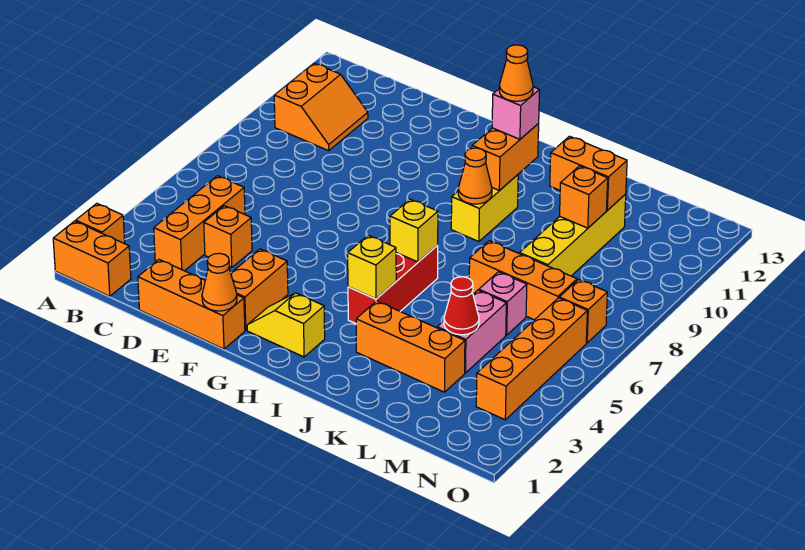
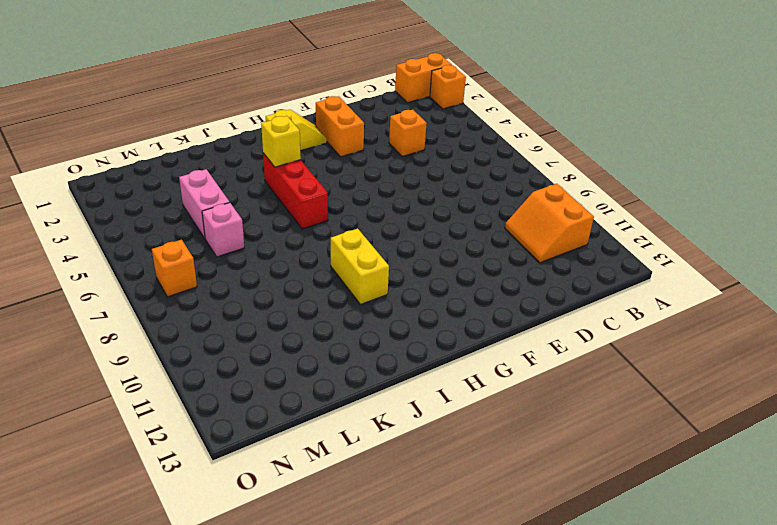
none -> orange brick C3:C5 level 1
none -> orange brick D1:F1 level 1
none -> orange brick J3:L3 level 1

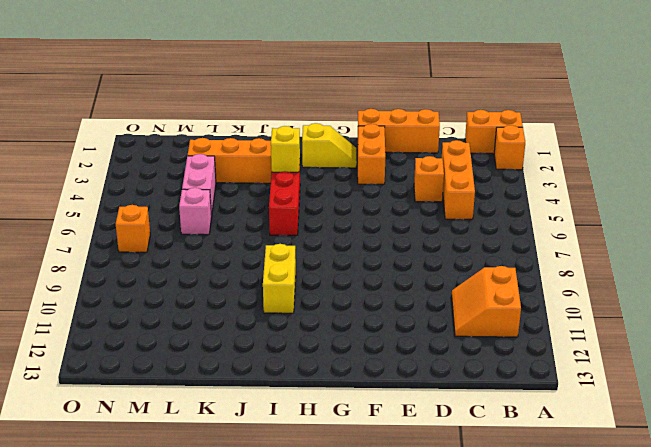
none -> orange brick K7:M7 level 1
none -> yellow brick L8:L11 level 1
none -> orange brick N3:N6 level 1

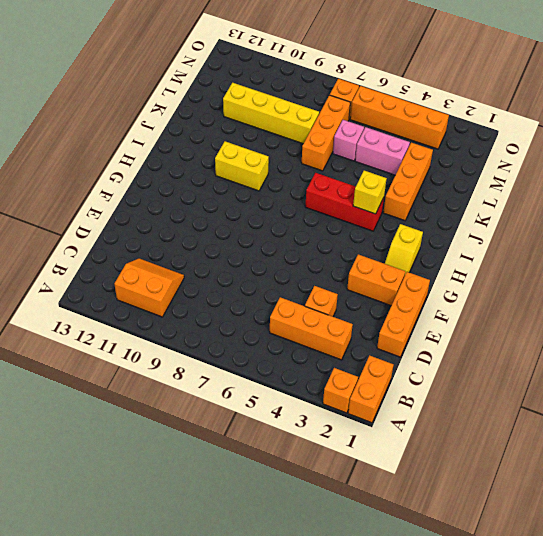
none -> orange cone F1 level 2
none -> yellow brick I6 level 2
none -> orange cone I9 level 2

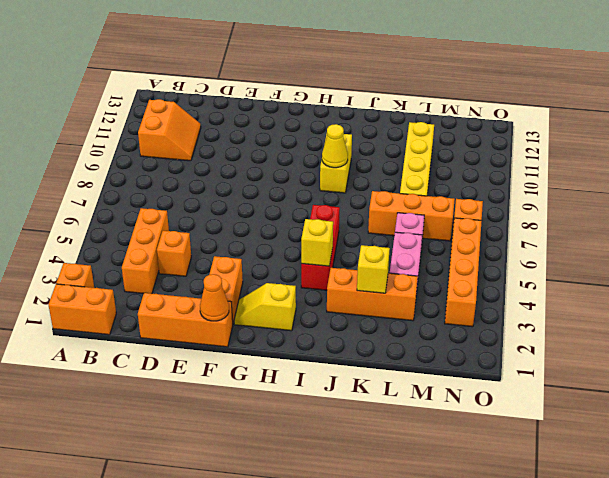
yellow cone I9 level 2 -> orange cone I9 level 2
yellow brick K3 level 2 -> yellow brick I6 level 2
none -> orange brick I10:I11 level 2
none -> orange brick K11:L11 level 2
none -> red cone L4 level 2

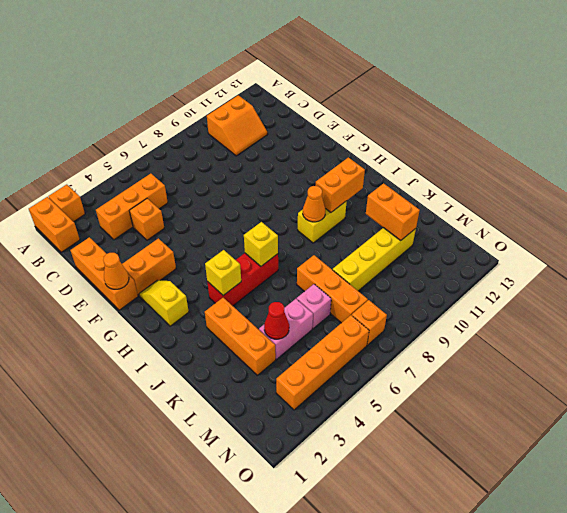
none -> orange brick L10 level 2
none -> pink brick I11 level 3
none -> orange cone I11 level 4

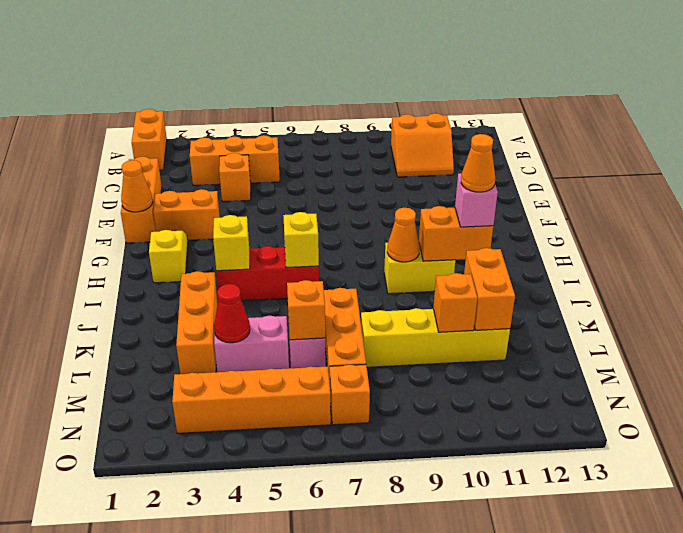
orange brick L6 level 2 -> orange brick A2 level 1

